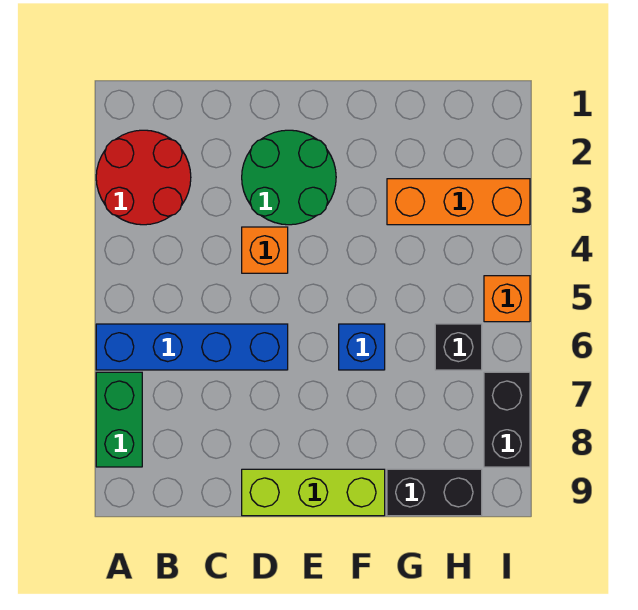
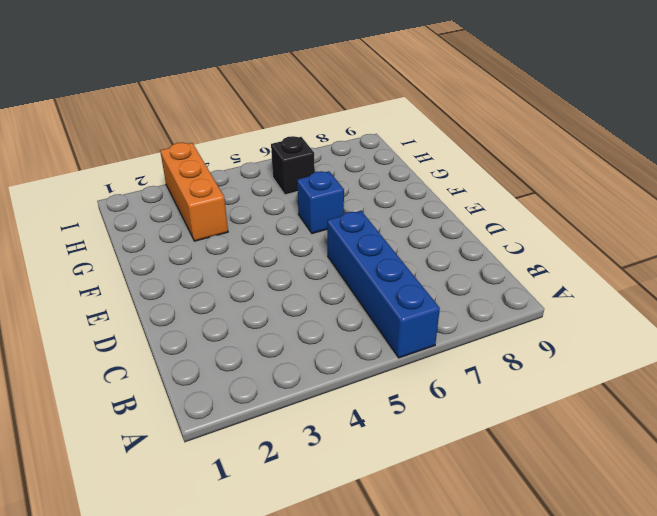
none -> red round brick A2:B3 level 1
none -> green brick A7:A8 level 1
none -> green round brick D2:E3 level 1

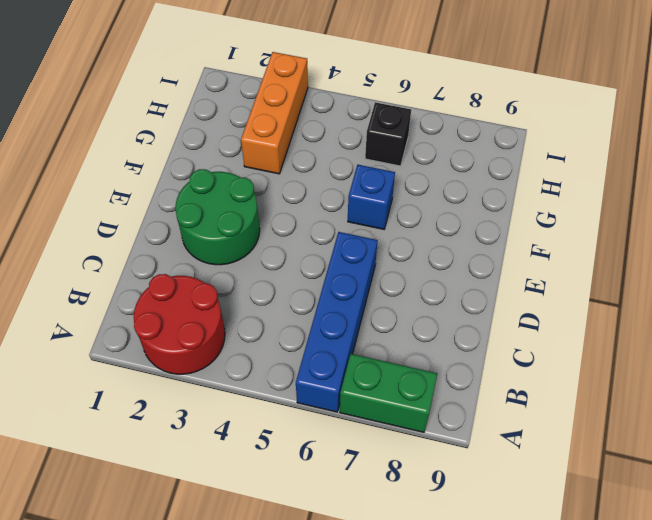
none -> orange brick D4 level 1
none -> lime brick D9:F9 level 1
none -> black brick G9:H9 level 1

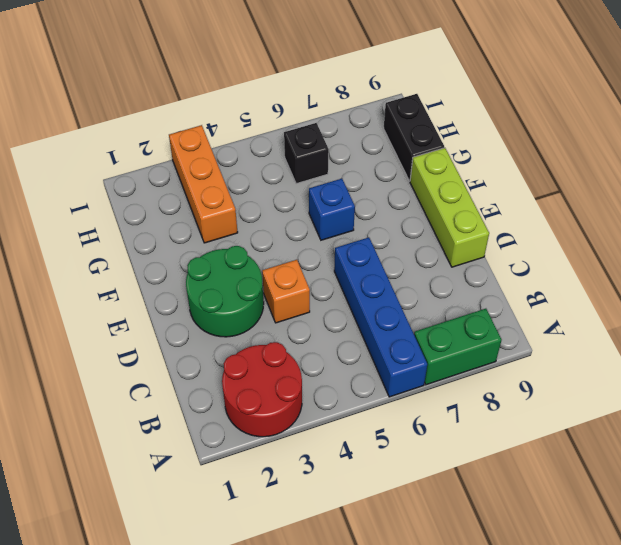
none -> orange brick I5 level 1
none -> black brick I7:I8 level 1

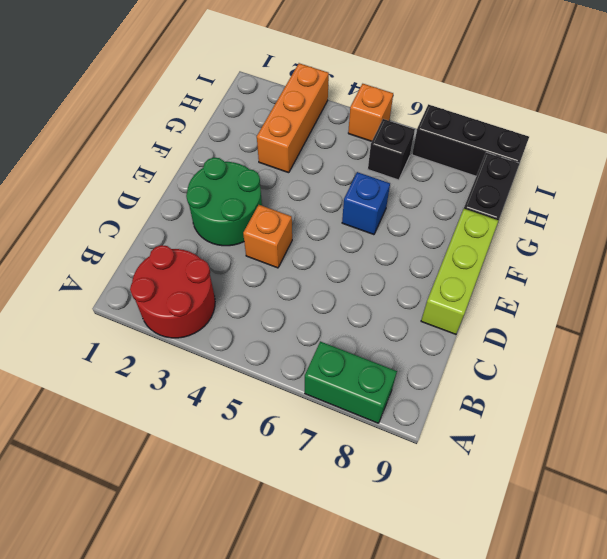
black brick I7:I9 level 1 -> black brick I7:I8 level 1
none -> blue brick A6:D6 level 1

